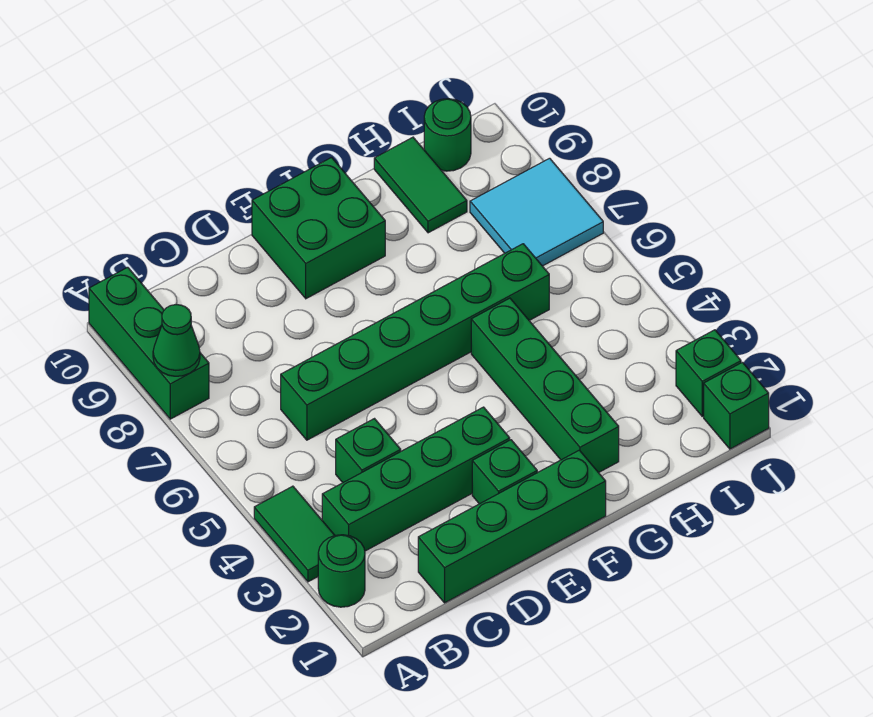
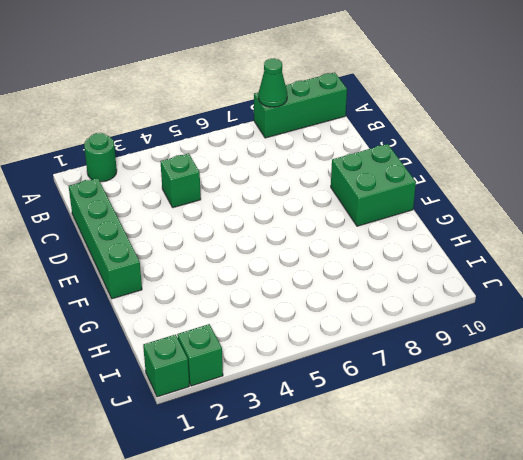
none -> green tile A3:A4 level 1
none -> green brick B3:E3 level 1
none -> green brick C6:H6 level 1

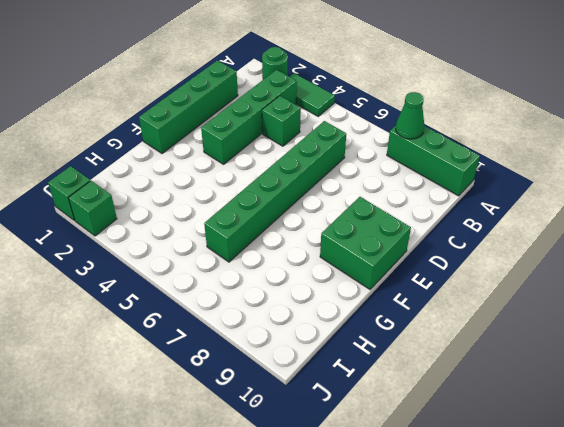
none -> green brick E2 level 1
none -> green brick G2:G5 level 1
none -> green tile H9:H10 level 1

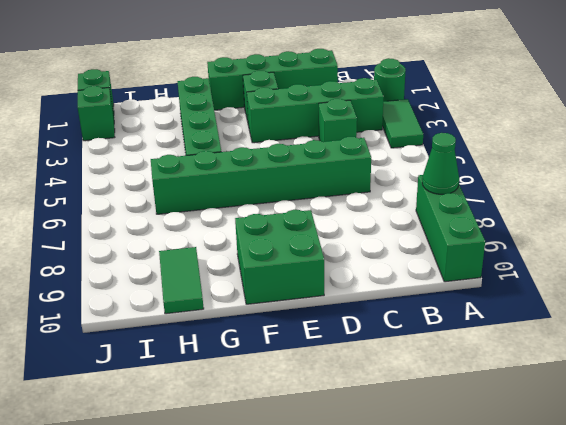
none -> cyan tile I7:J8 level 1
none -> green round brick I10 level 1

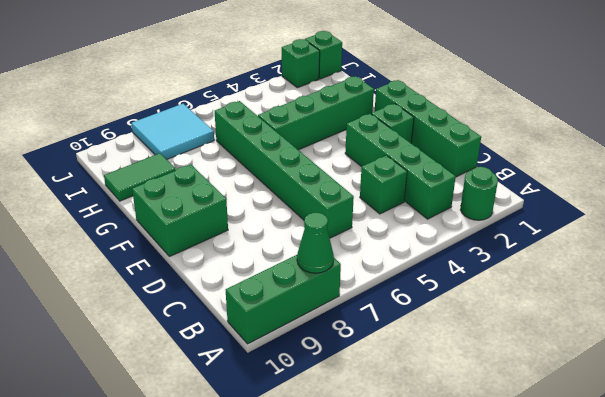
none -> green tile A3:A4 level 1
none -> green round brick I10 level 1

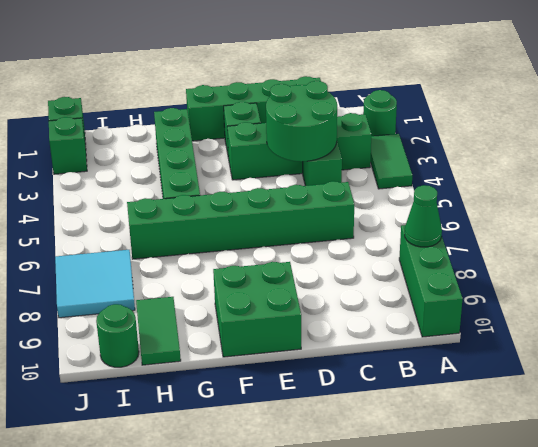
green round brick C3:D4 level 2 -> none

